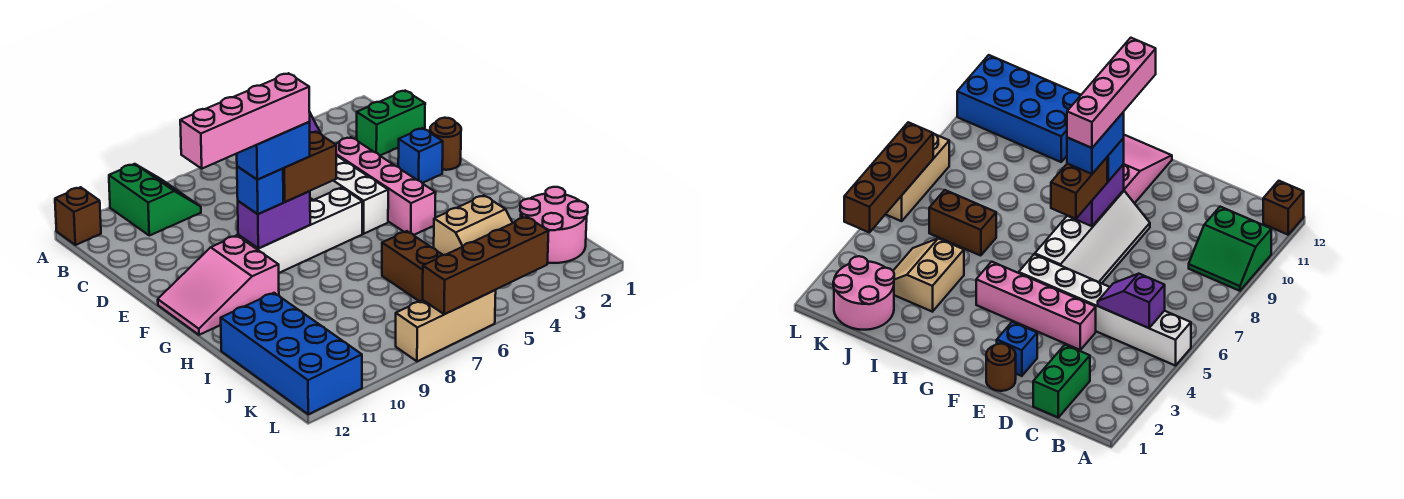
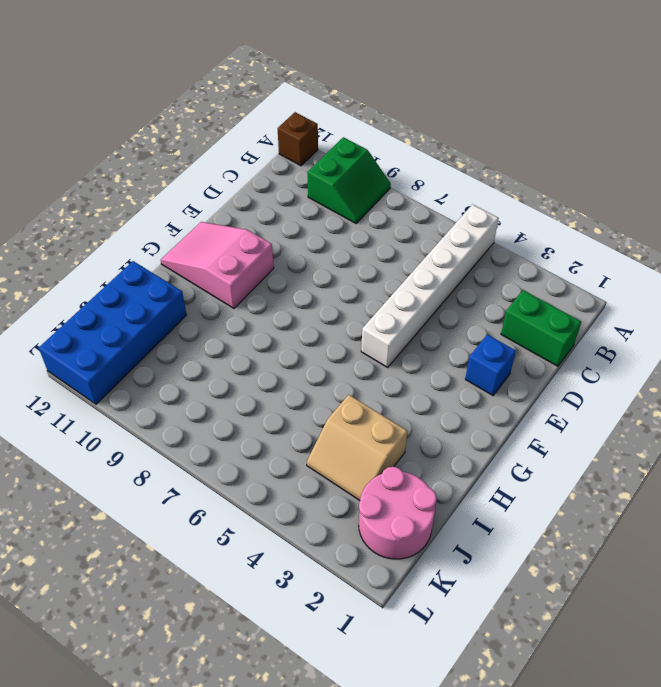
none -> pink brick D4:G4 level 1
none -> brown round brick E1 level 1
none -> white slope E6:F9 level 1 top F

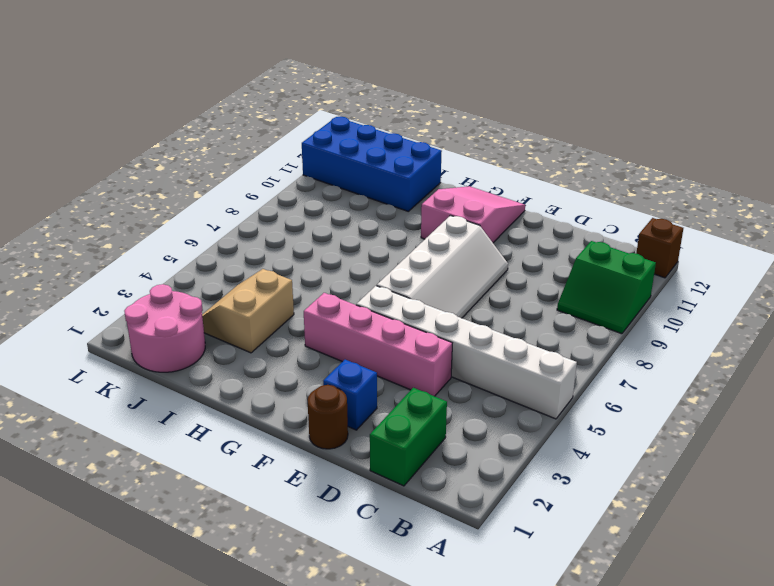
none -> brown brick I6:J6 level 1
none -> tan brick L6:L8 level 1
none -> purple slope B5:C5 level 2 top B

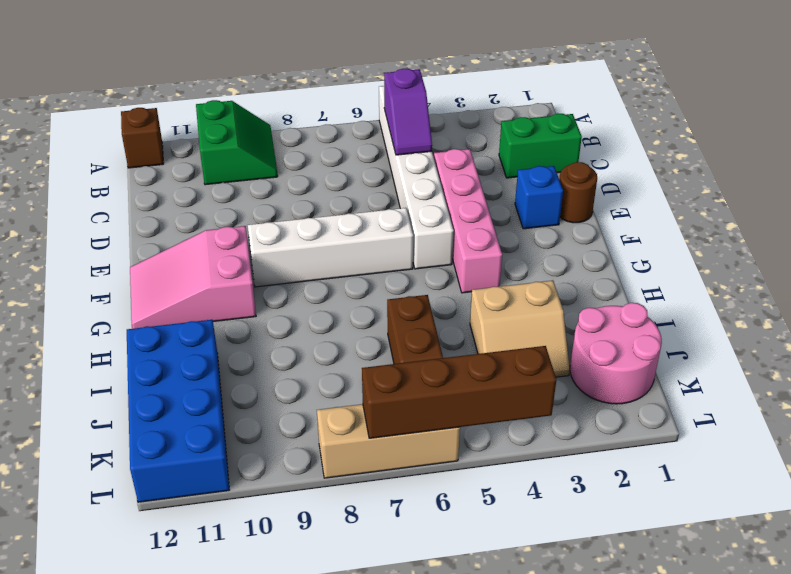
none -> purple brick F8:F9 level 2
none -> brown brick F7:F8 level 3
none -> blue brick F9 level 3

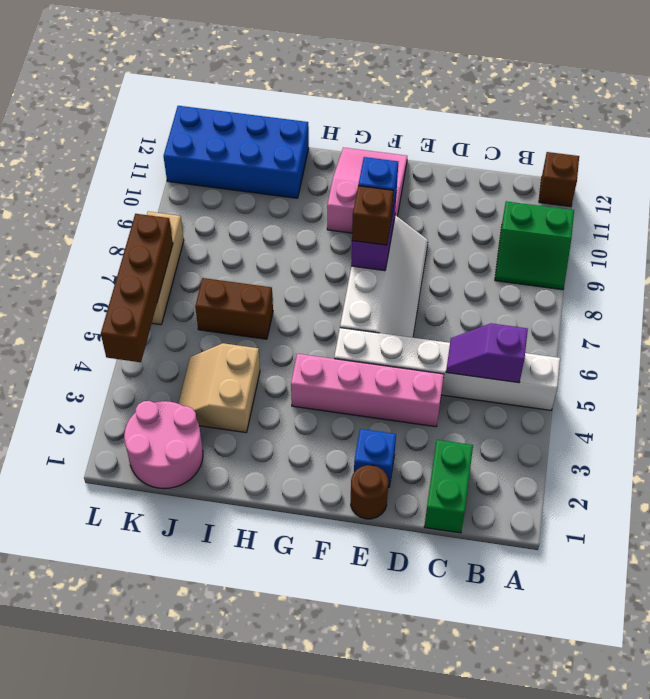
brown brick F8 level 3 -> brown brick F7:F8 level 3
none -> blue brick F8:F9 level 4
none -> pink brick F8:F11 level 5

